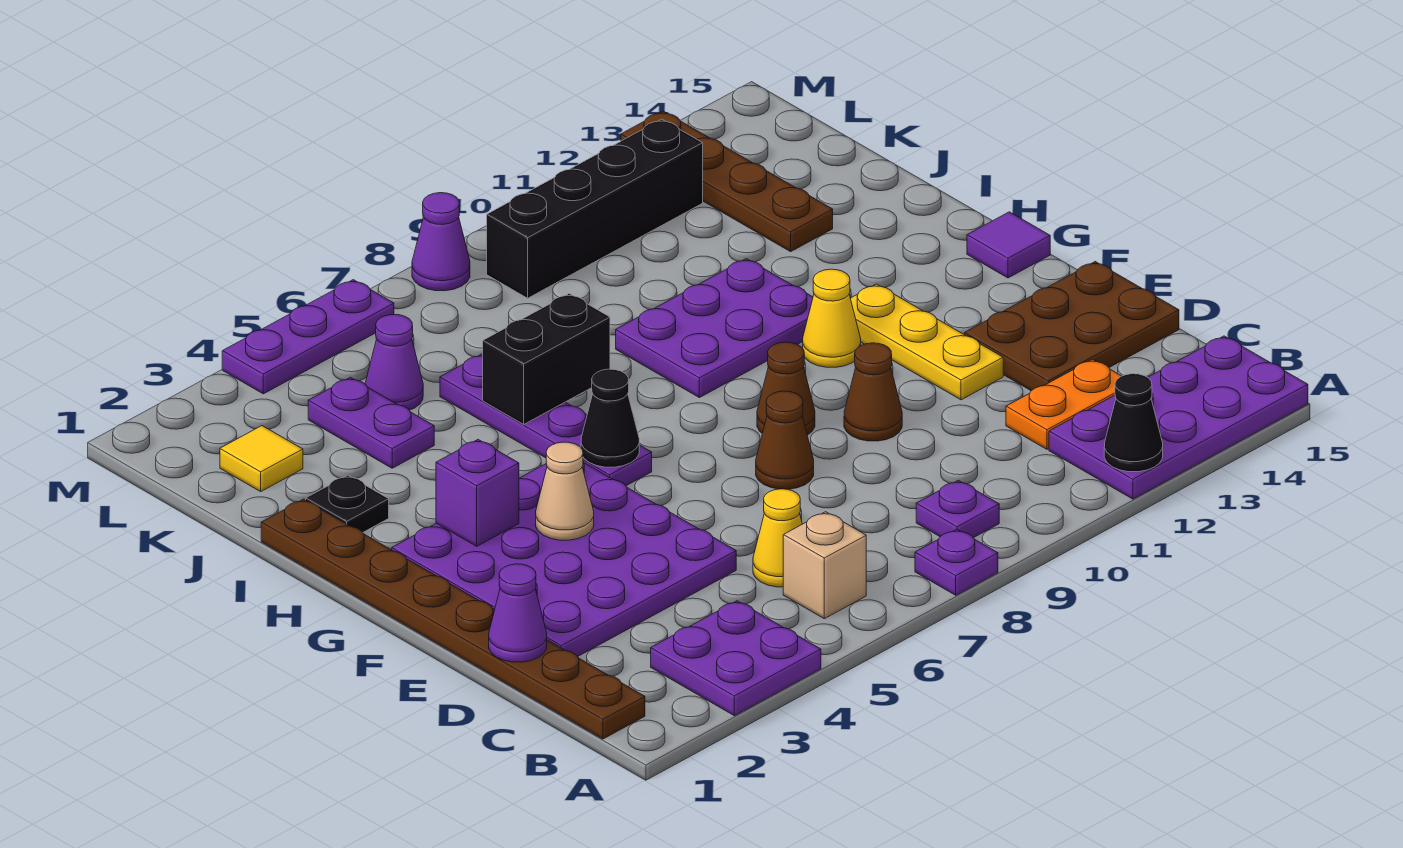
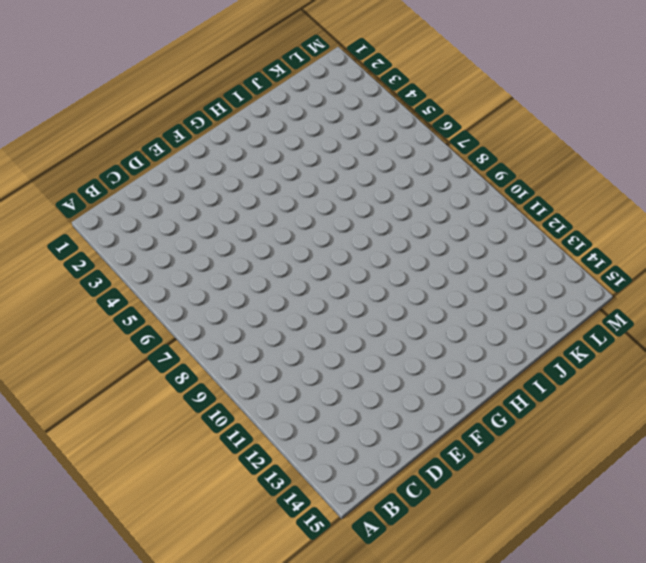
none -> purple plate A3:B4 level 1
none -> purple plate A8 level 1
none -> purple plate A12:B15 level 1
none -> brown plate B1:I1 level 1

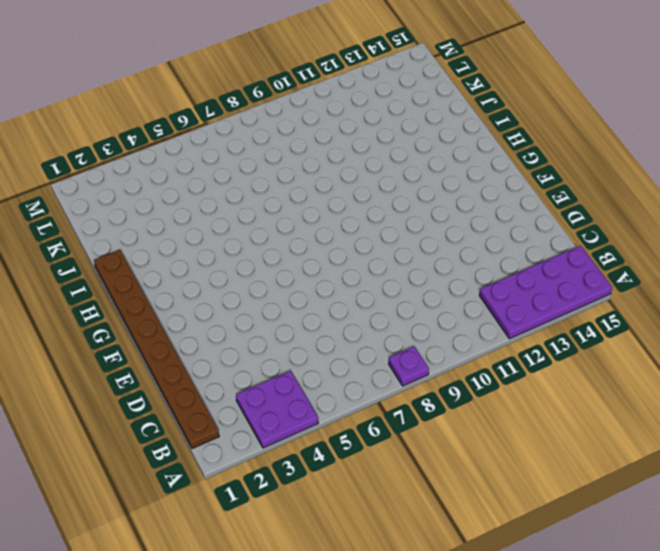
none -> tan brick B6 level 1
none -> purple plate B9 level 1
none -> yellow cone C6 level 1
none -> orange plate C12:C13 level 1

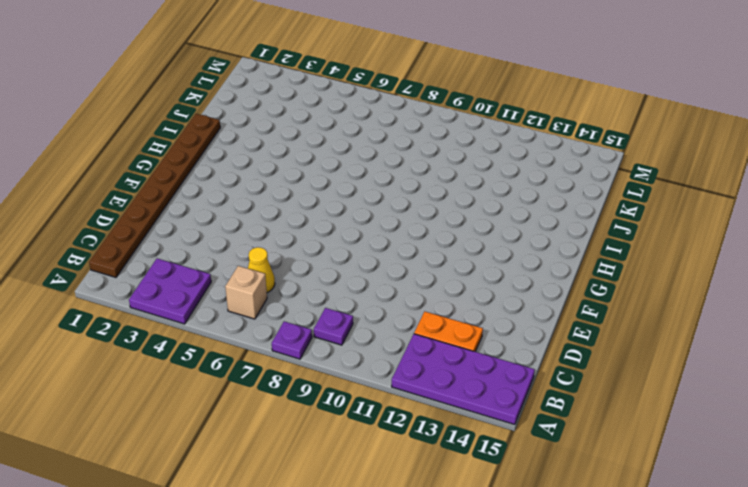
none -> purple plate D2:G5 level 1
none -> brown plate D13:E15 level 1
none -> brown cone E8 level 1
none -> brown cone E10 level 1

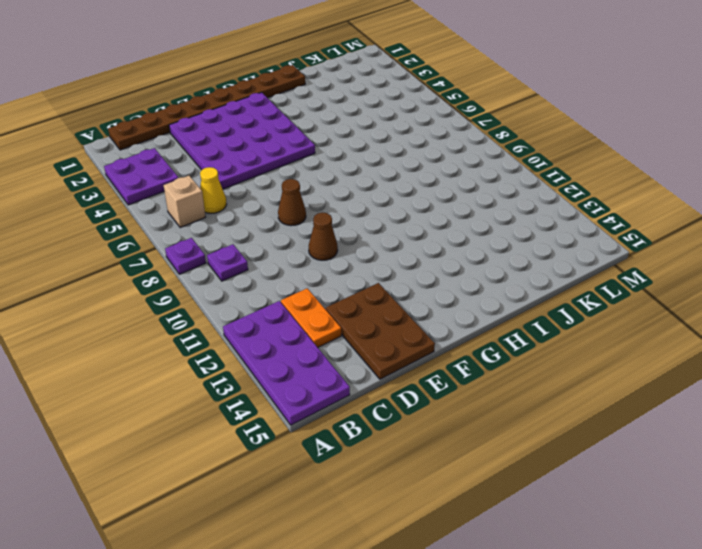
none -> yellow plate E12:G12 level 1
none -> brown cone F9 level 1
none -> purple plate G6:J6 level 1
none -> yellow cone G11 level 1

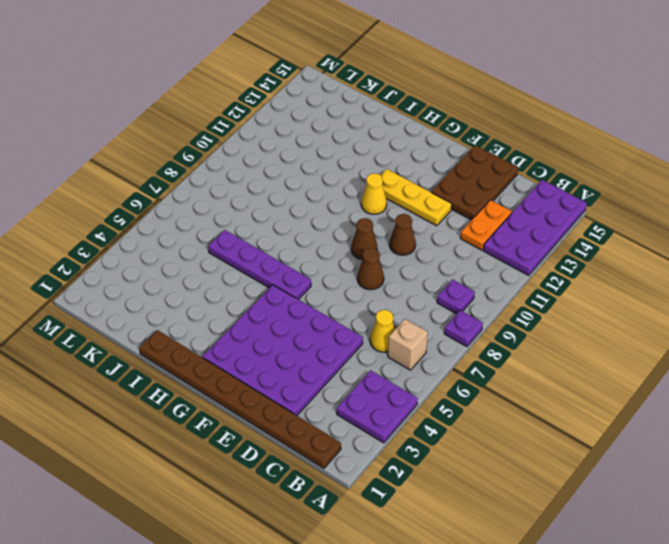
none -> purple tile G15 level 1
none -> purple plate H9:I11 level 1
none -> black plate I2 level 1
none -> purple plate J4:K4 level 1

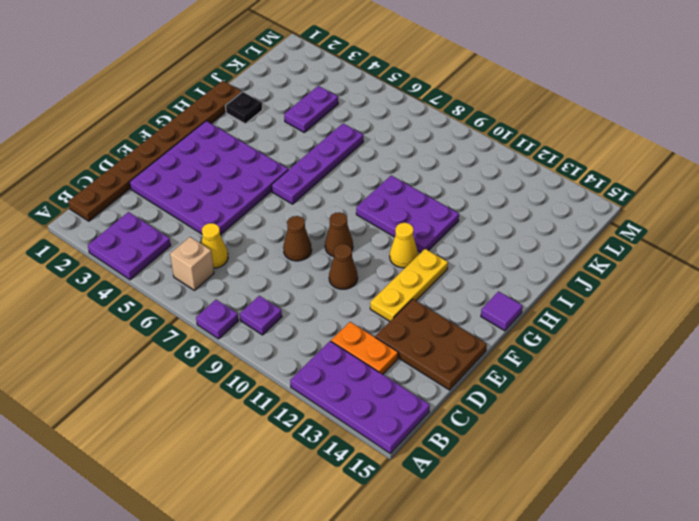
none -> brown plate J13:M13 level 1
none -> yellow tile K2 level 1
none -> purple cone K5 level 1
none -> black brick L9:L12 level 1

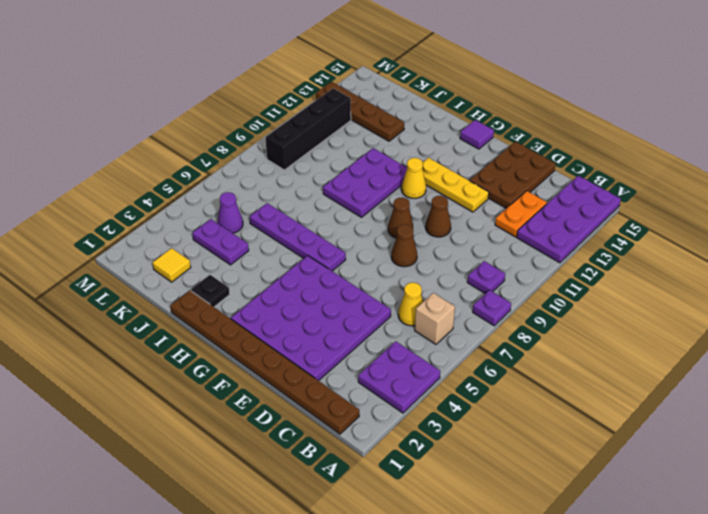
none -> purple plate M4:M6 level 1
none -> purple cone M8 level 1
none -> black cone A12 level 2
none -> purple cone D1 level 2

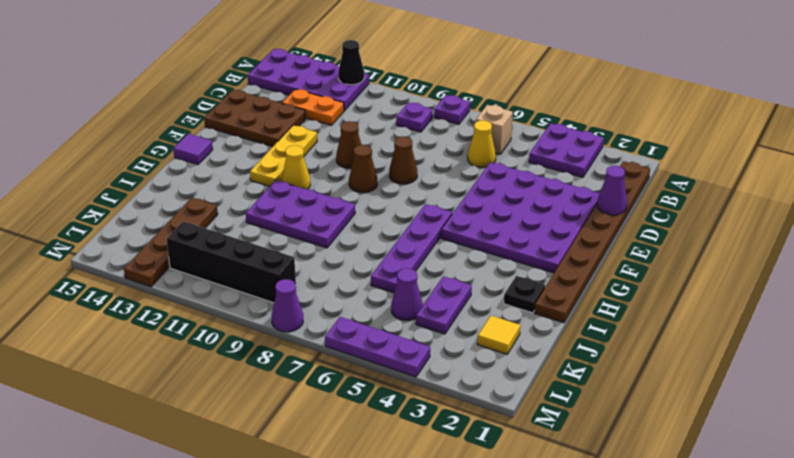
none -> tan cone F4 level 2
none -> purple brick G3 level 2
none -> black cone G6 level 2
none -> black brick I6:I7 level 2

